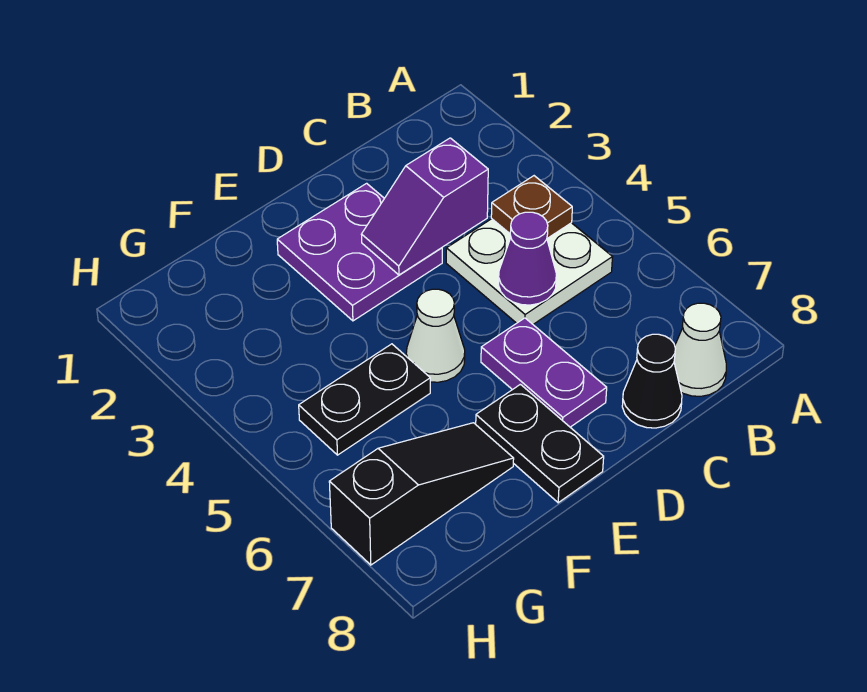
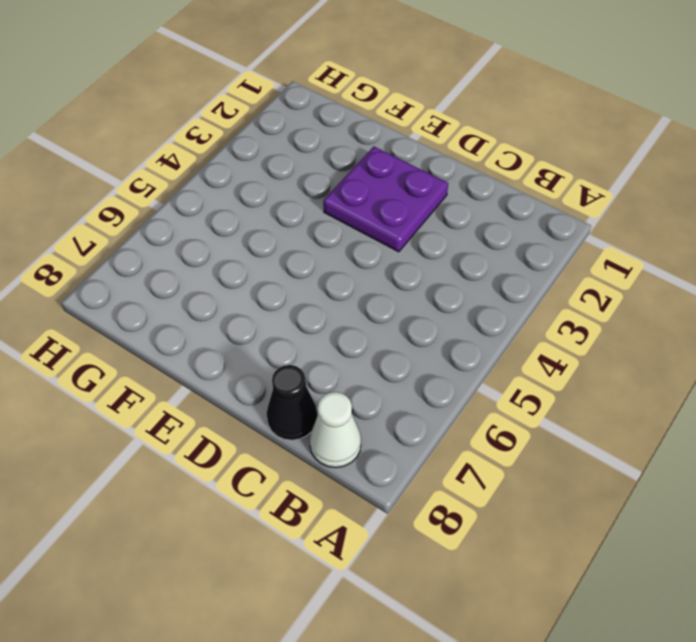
none -> white plate B4:C5 level 1
none -> purple plate D6:D7 level 1
none -> white cone E5 level 1

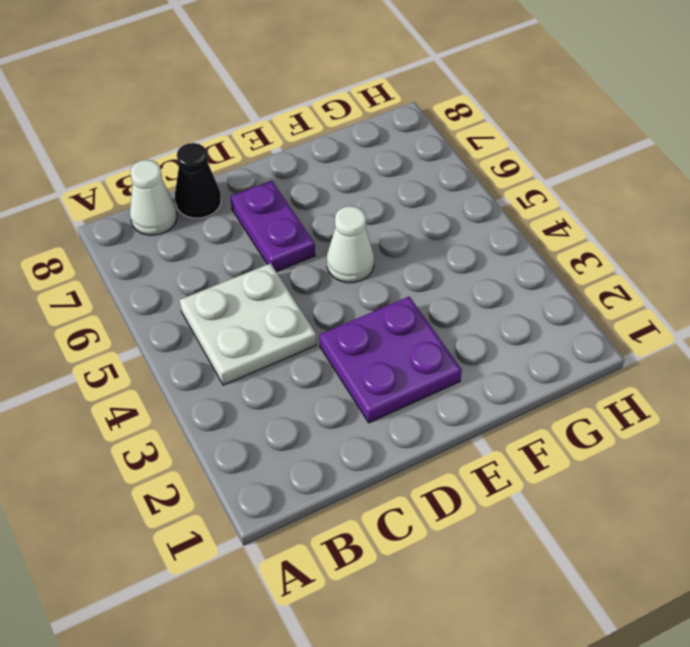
none -> black plate E7:E8 level 1
none -> black plate F5:G5 level 1
none -> black slope F7:H7 level 1 top H

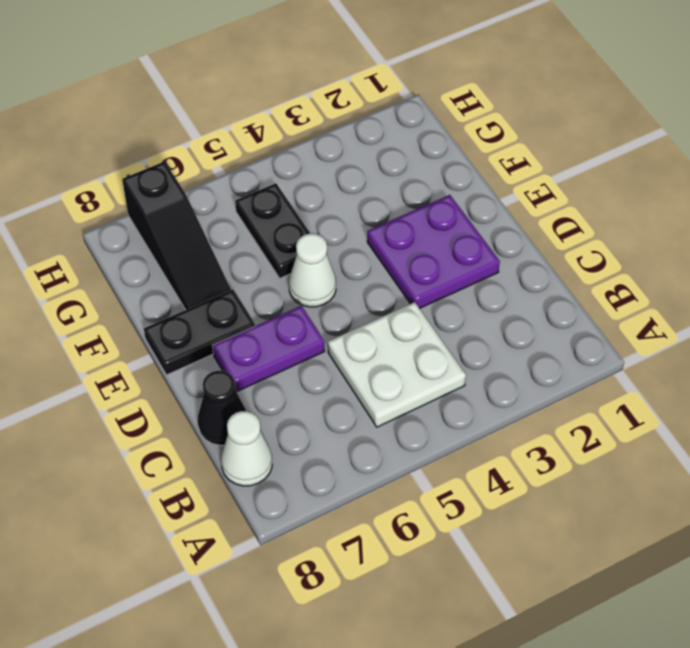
none -> brown plate B4 level 2
none -> purple slope C3:D3 level 2 top C
none -> purple cone C5 level 2

